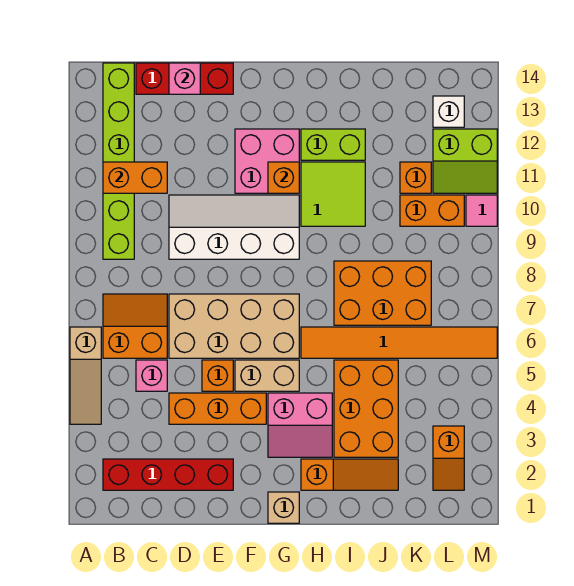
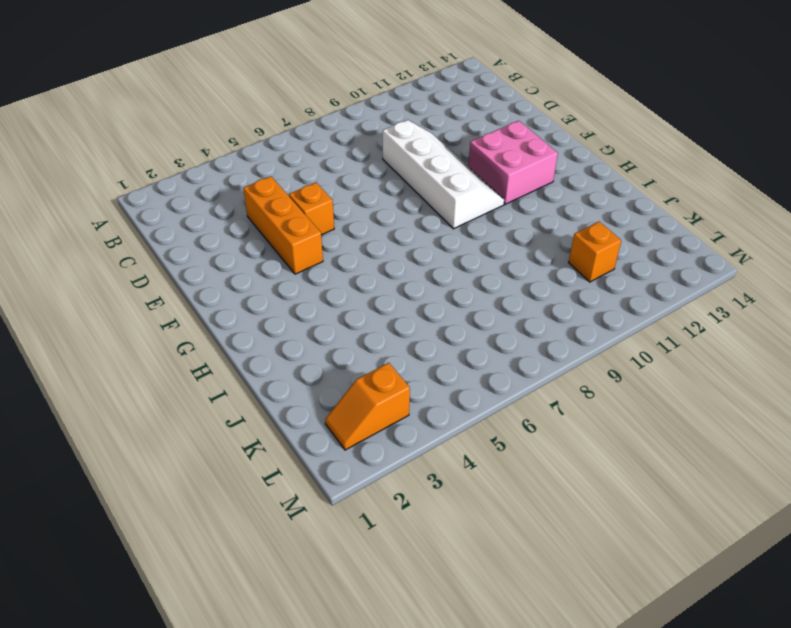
none -> tan slope A4:A6 level 1 top 6
none -> red brick B2:E2 level 1
none -> orange slope B6:C7 level 1 top 6

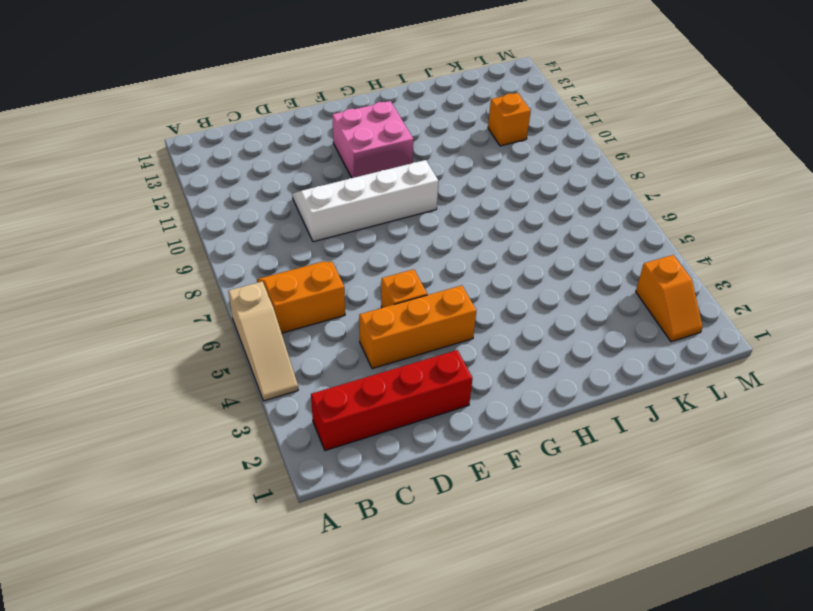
none -> lime brick B9:B14 level 1
none -> pink brick C5 level 1
none -> red brick C14:E14 level 1

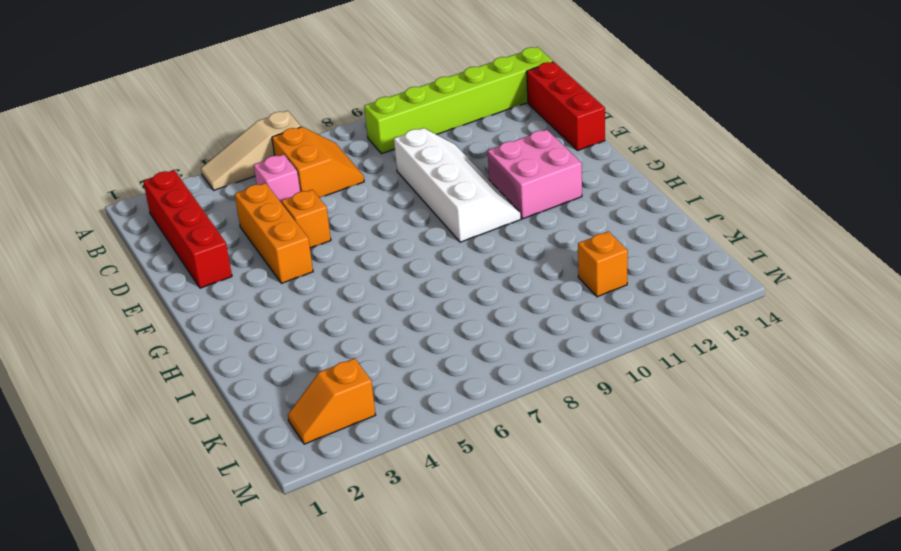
none -> tan brick D6:G7 level 1
none -> tan brick F5:G5 level 1
none -> tan brick G1 level 1

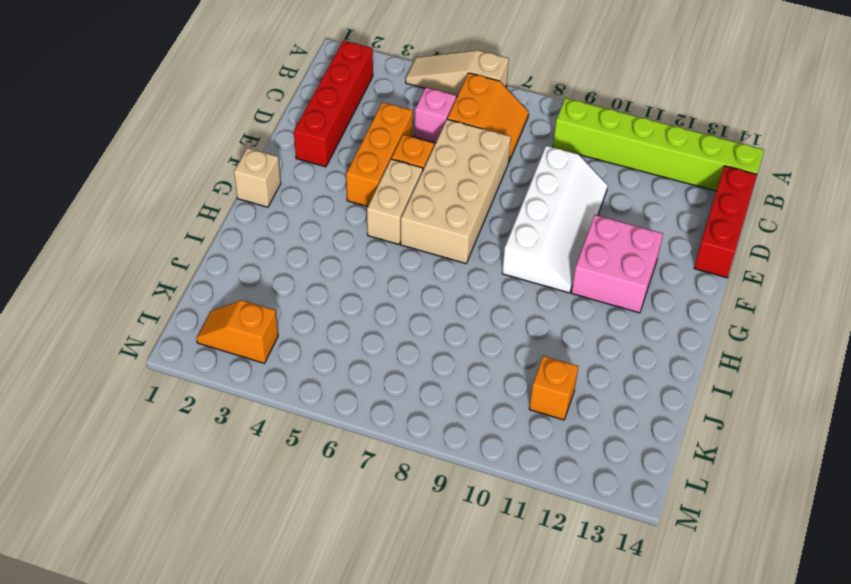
none -> pink slope G3:H4 level 1 top 4
none -> orange slope H2:J2 level 1 top H
none -> orange tile H6:M6 level 1

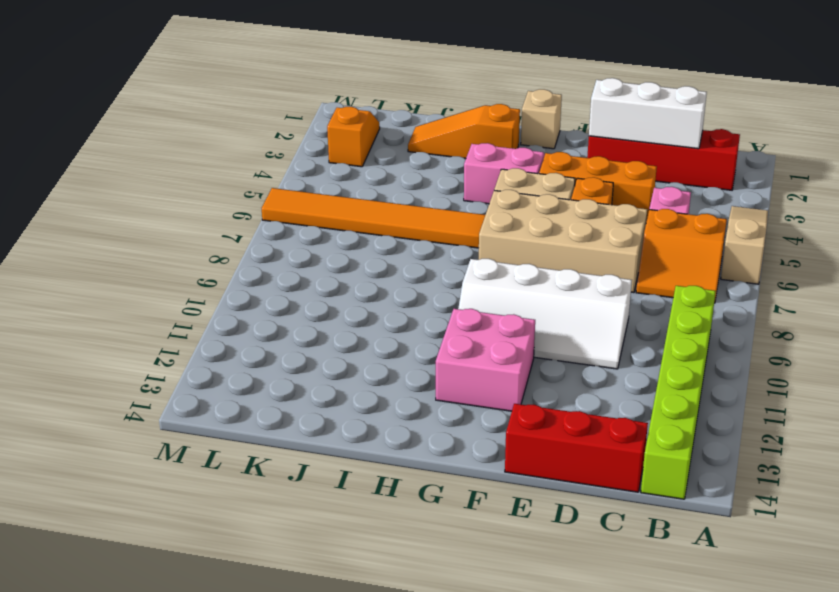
white brick C2:E2 level 2 -> none
none -> lime tile H10:I11 level 1
none -> lime brick H12:I12 level 1
none -> orange brick I3:J5 level 1

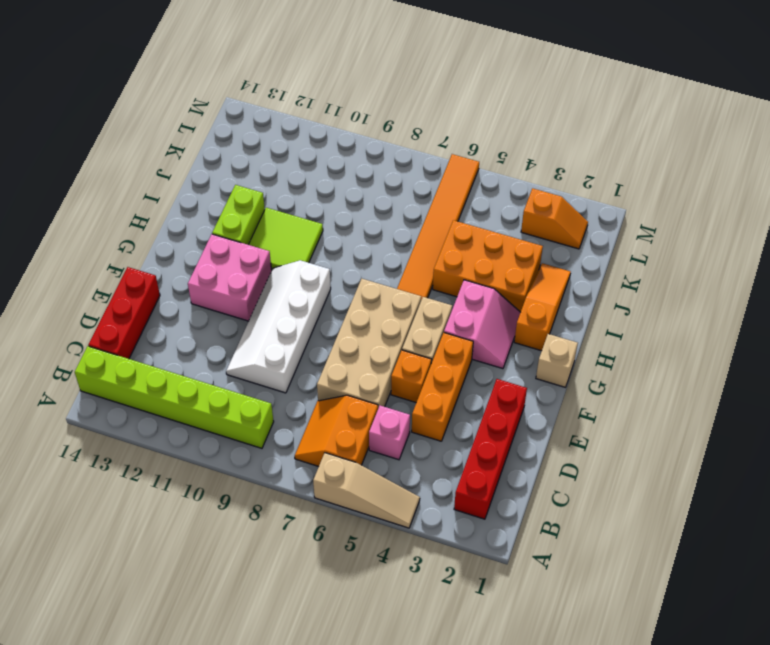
none -> orange brick I7:K8 level 1
none -> orange brick K10:L10 level 1
none -> orange brick K11 level 1

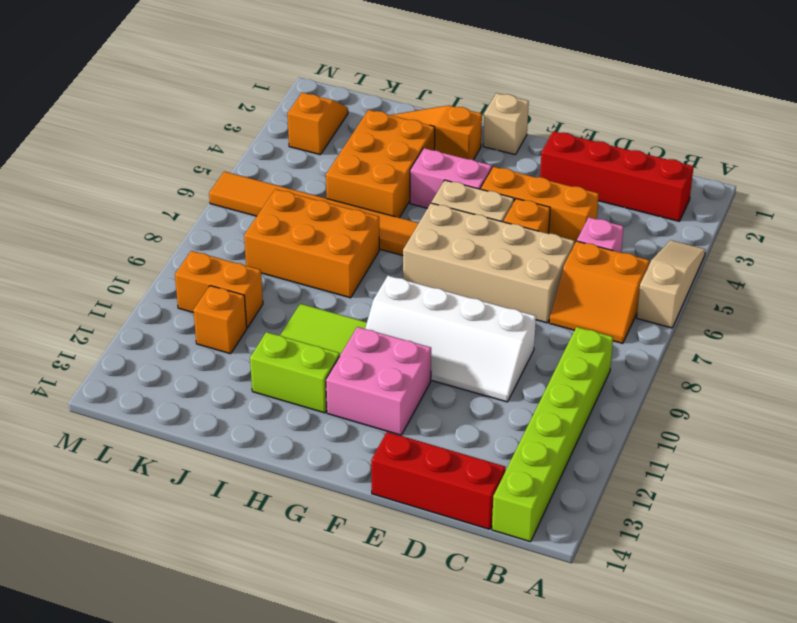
none -> lime slope L11:M12 level 1 top 12
none -> white brick L13 level 1
none -> pink tile M10 level 1

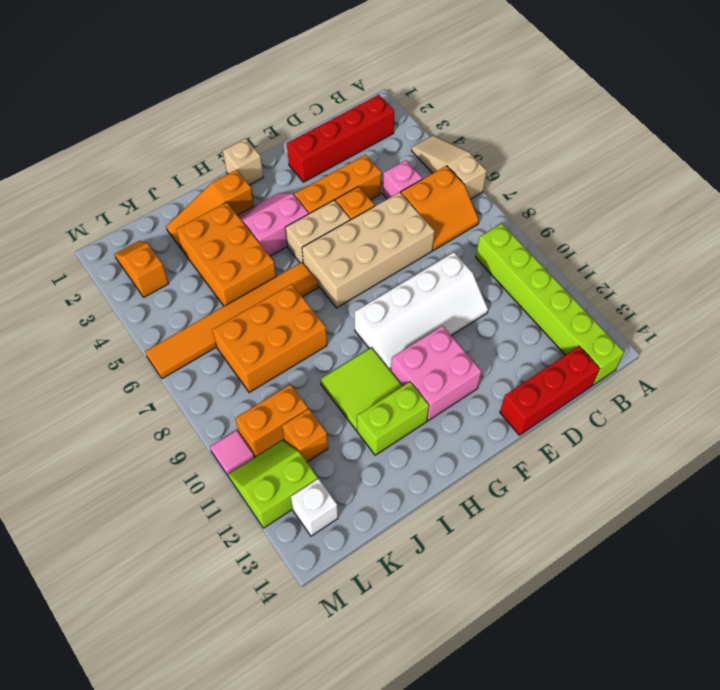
none -> orange brick B11:C11 level 2
none -> pink brick D14 level 2
none -> orange brick G11 level 2

